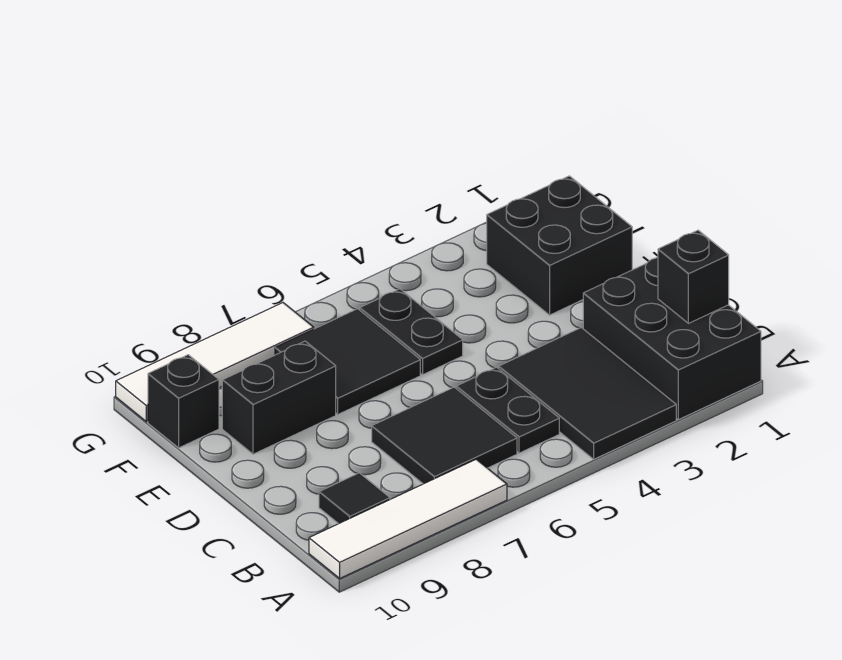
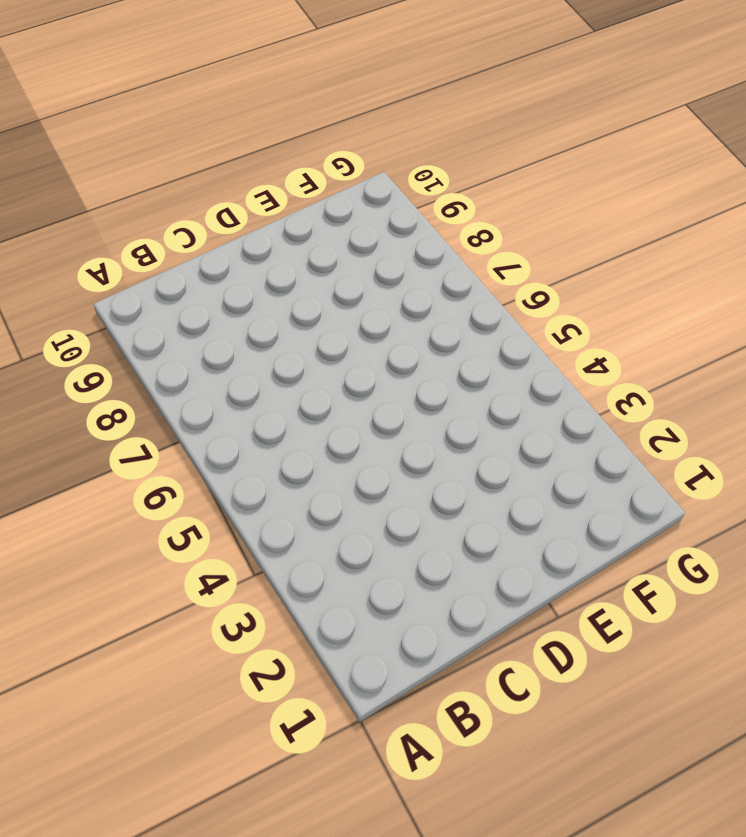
none -> black brick A1:C2 level 1
none -> black tile A3:C4 level 1
none -> white tile A7:A10 level 1

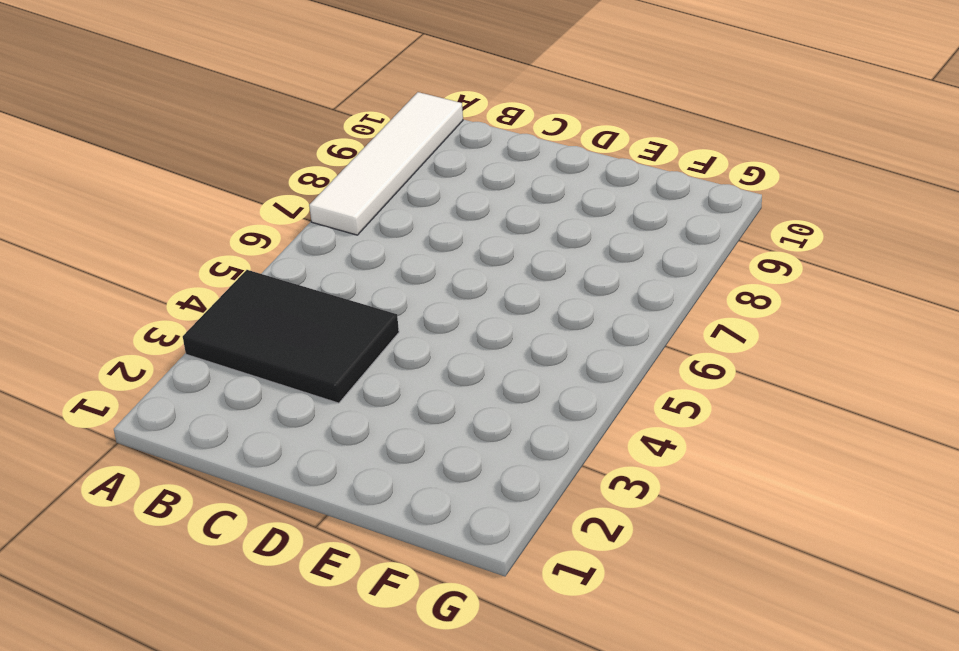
none -> black brick A1:C2 level 1
none -> black plate B5:C5 level 1
none -> black tile B6:C7 level 1

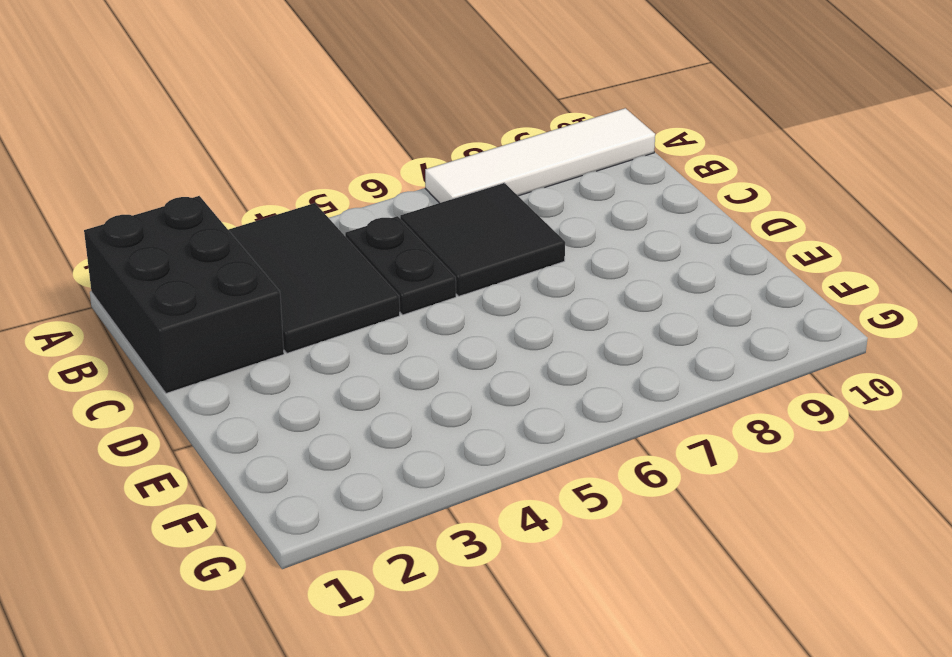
none -> black tile B9 level 1
none -> black brick E1:F2 level 1
none -> black plate E5:F5 level 1

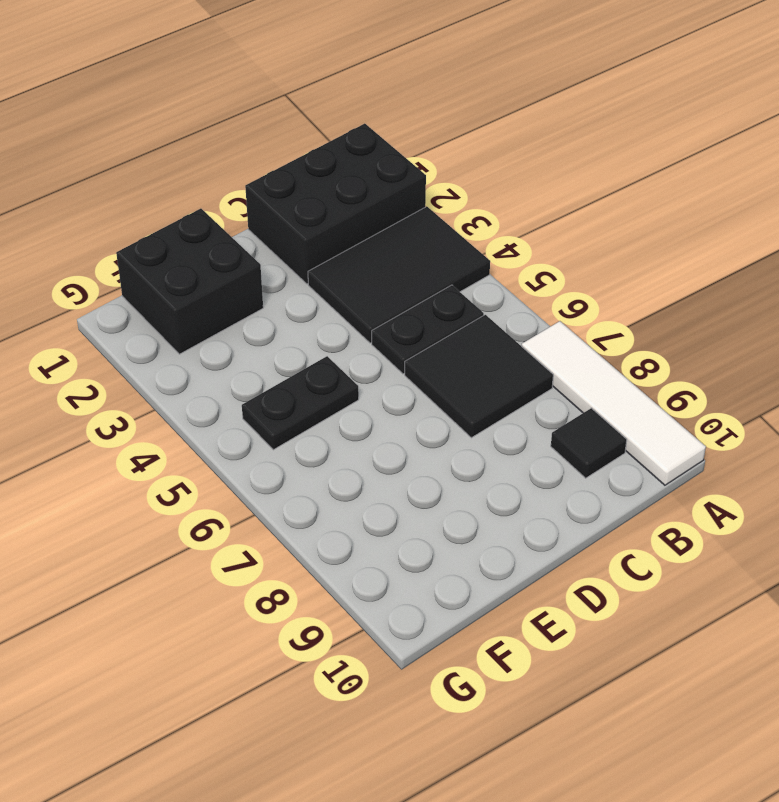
none -> black tile E6:F7 level 1
none -> black brick E8:E9 level 1
none -> black brick F10 level 1

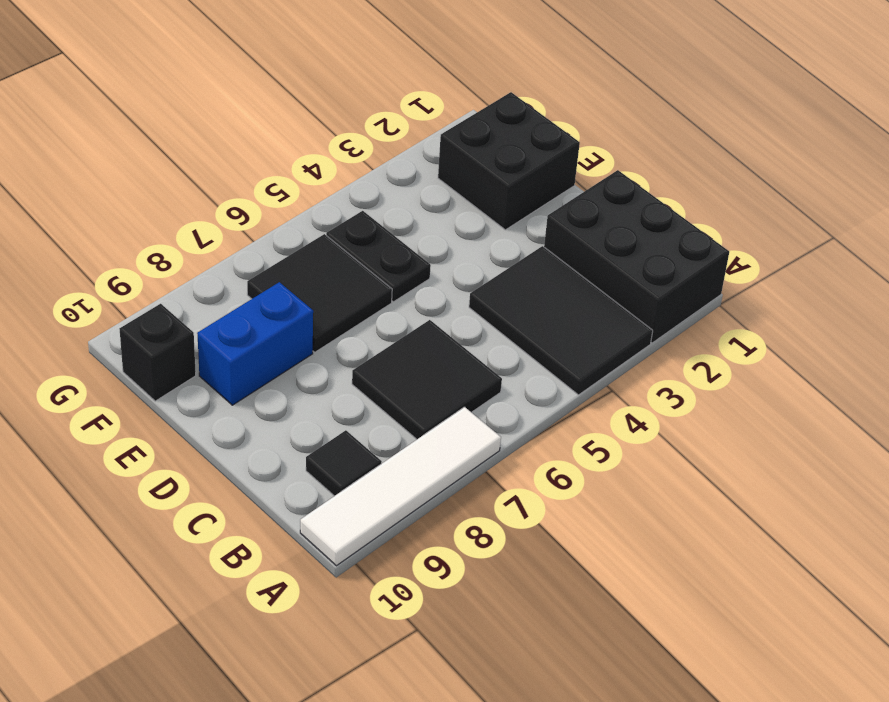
blue brick E8:E9 level 1 -> black brick E8:E9 level 1
none -> black plate B5:C5 level 1
none -> white tile G7:G10 level 1
none -> black brick B1 level 2

